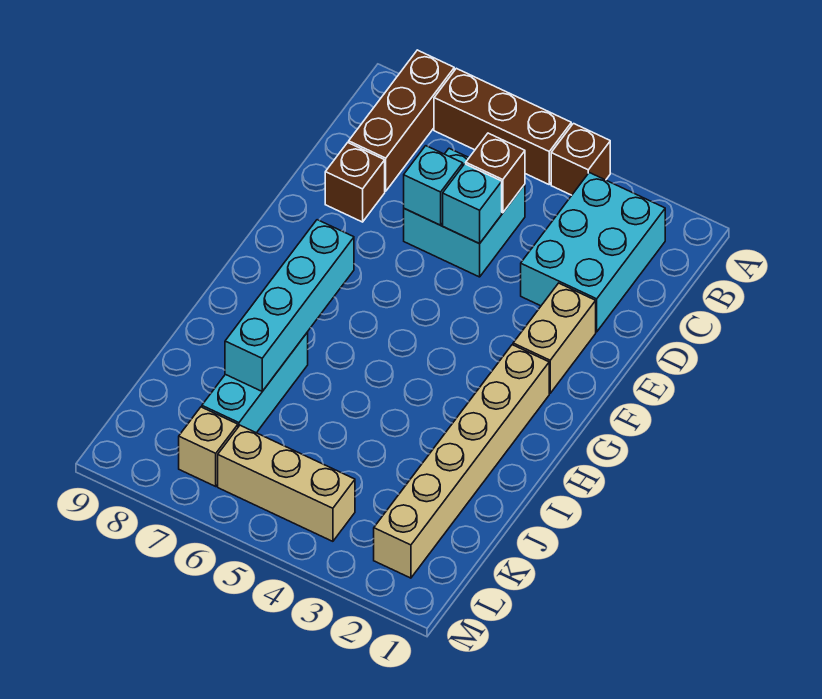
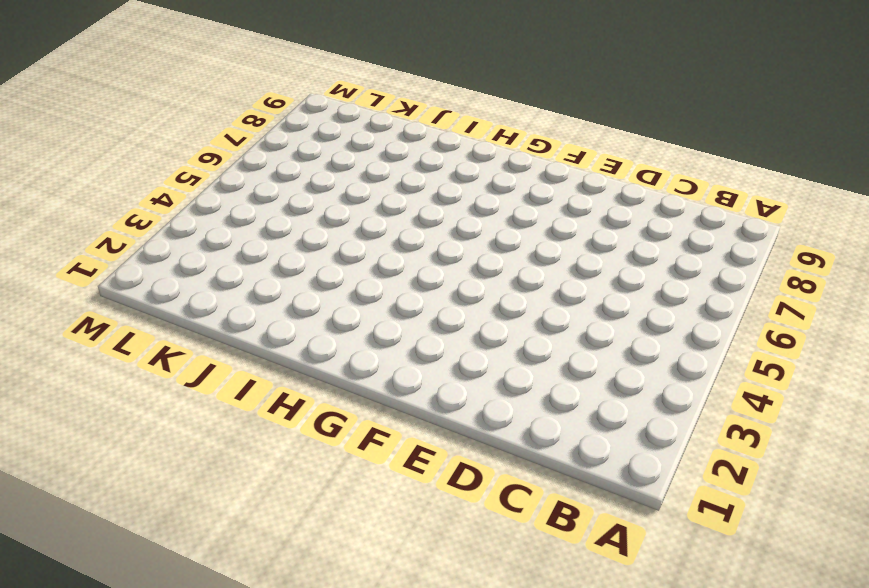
none -> brown brick A4 level 1
none -> brown brick A5:A7 level 1
none -> brown brick A8:C8 level 1

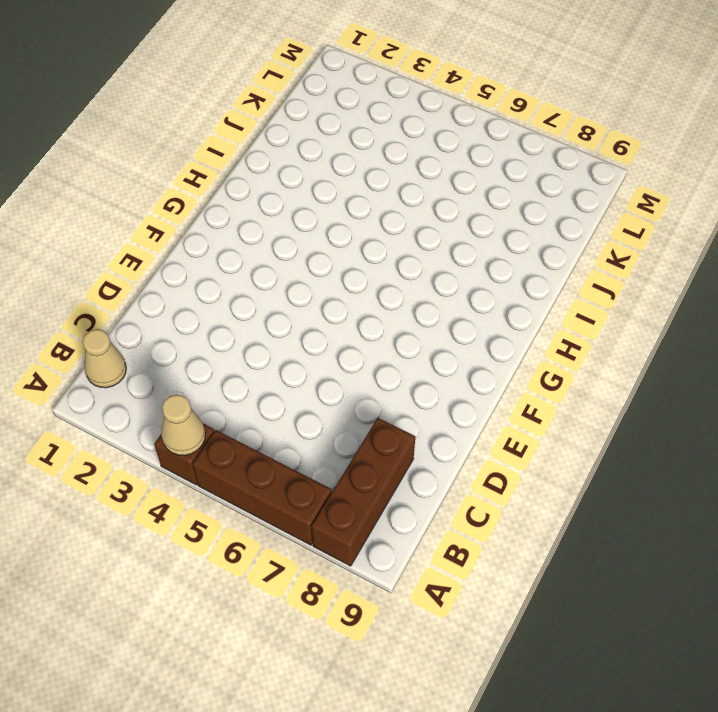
tan cone A4 level 2 -> none
tan cone B1 level 1 -> none
none -> cyan brick B2:D3 level 1
none -> cyan brick C5:D6 level 1
none -> brown brick D8 level 1

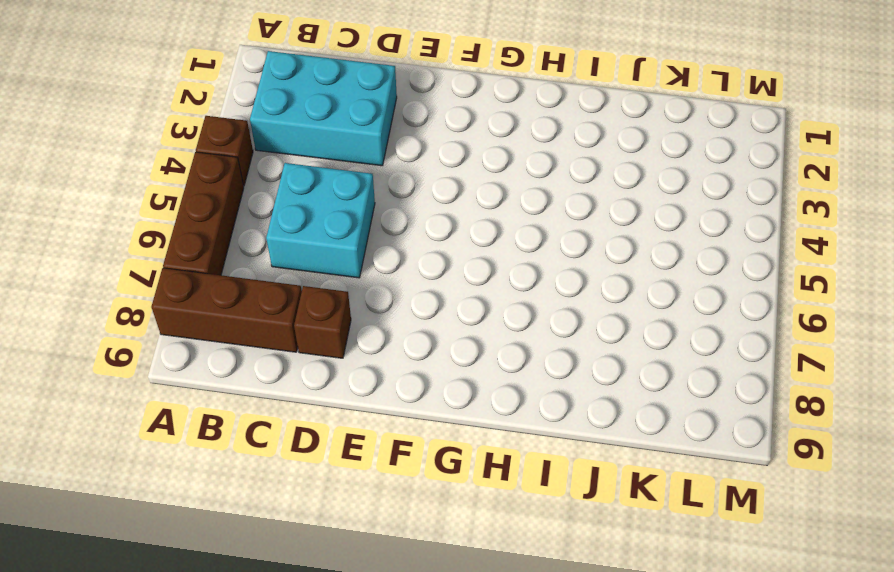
none -> tan brick E2:F2 level 1
none -> tan brick G2:L2 level 1
none -> cyan brick I7:K7 level 1

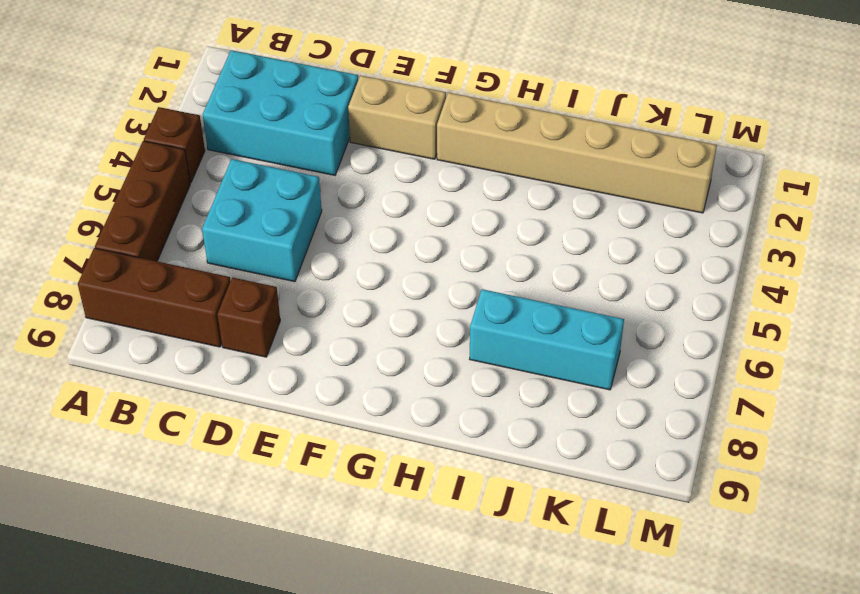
none -> tan brick L4:L6 level 1
none -> tan brick L7 level 1
none -> brown brick C5 level 2

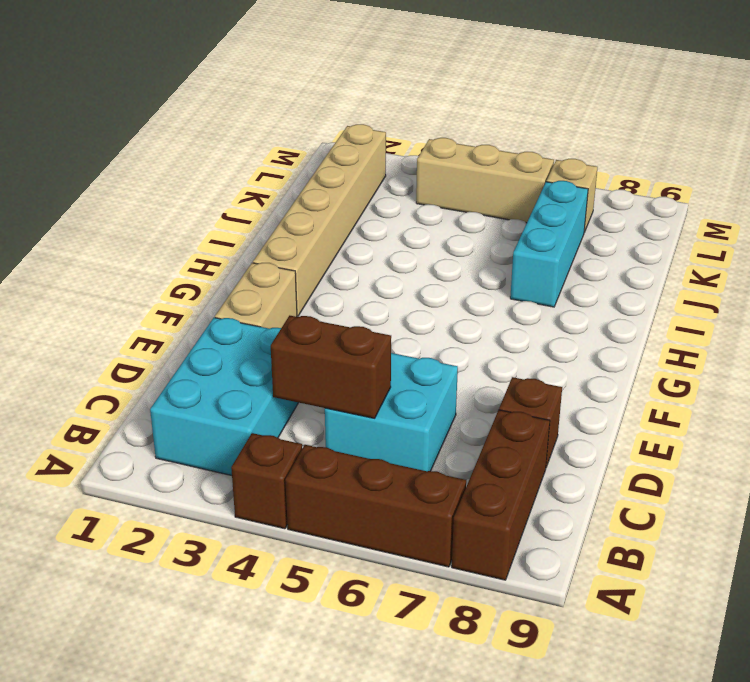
brown brick C4:C5 level 2 -> brown brick C5 level 2
none -> cyan brick D5 level 2
none -> cyan brick D6 level 2
none -> cyan brick G7:J7 level 2

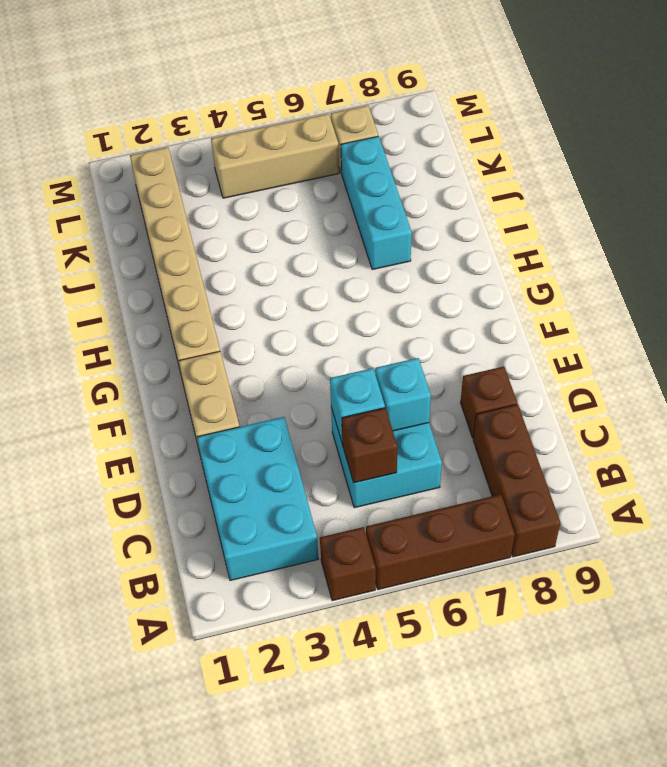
none -> cyan brick G7:J7 level 2

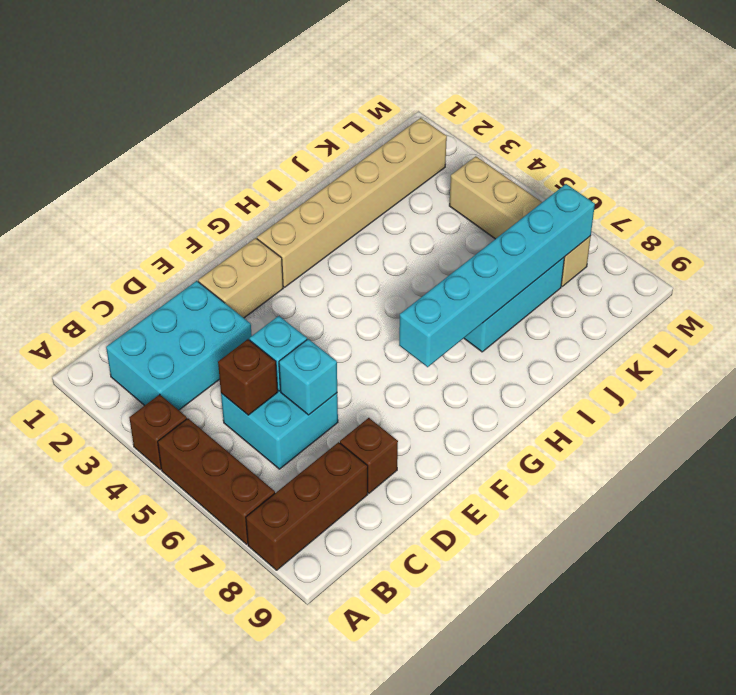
cyan brick G7:L7 level 2 -> cyan brick G7:J7 level 2

